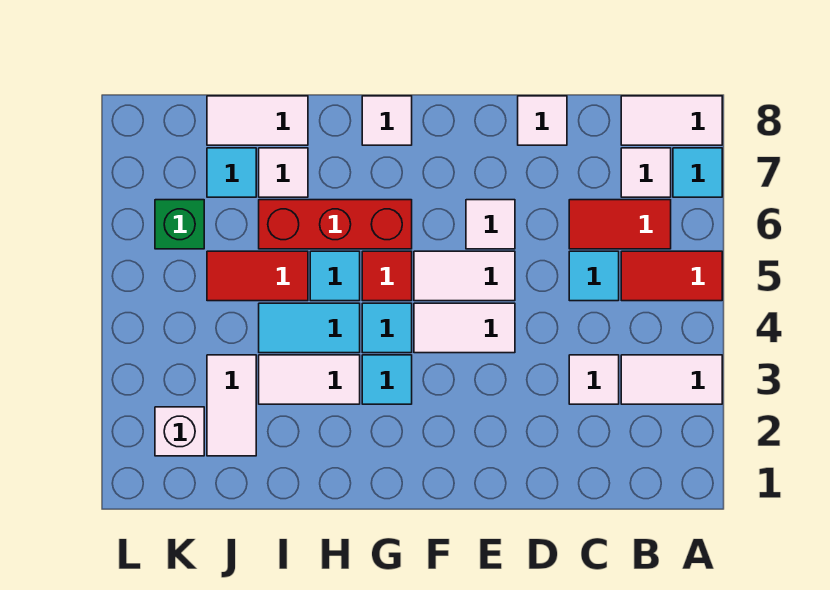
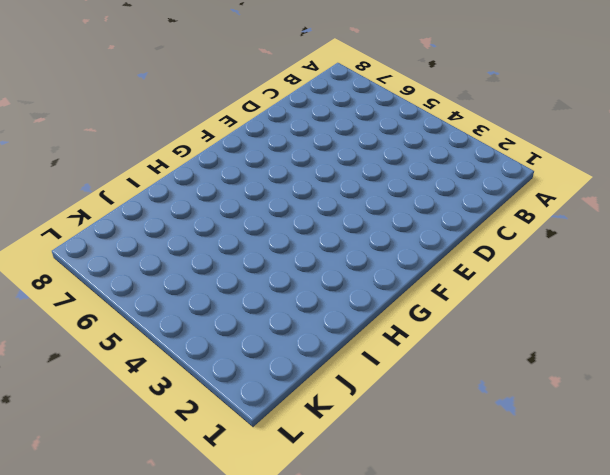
none -> white tile A3:B3 level 1
none -> red tile A5:B5 level 1
none -> cyan tile A7 level 1

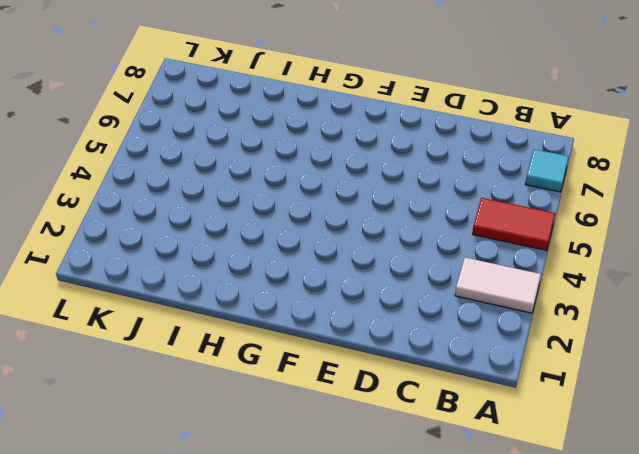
none -> white tile A8:B8 level 1
none -> red tile B6:C6 level 1
none -> white tile B7 level 1

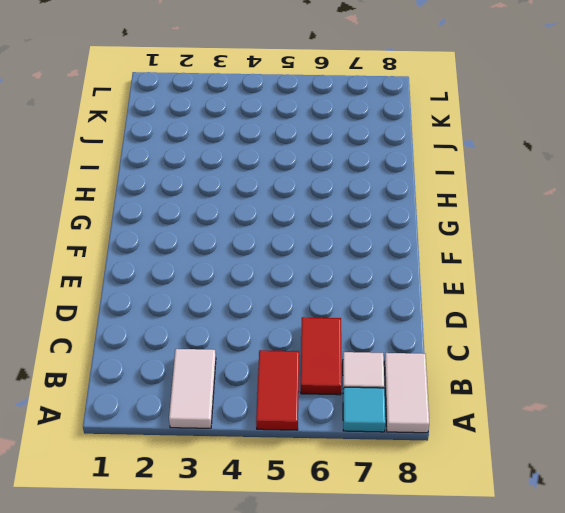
none -> white tile C3 level 1
none -> cyan tile C5 level 1
none -> white tile D8 level 1

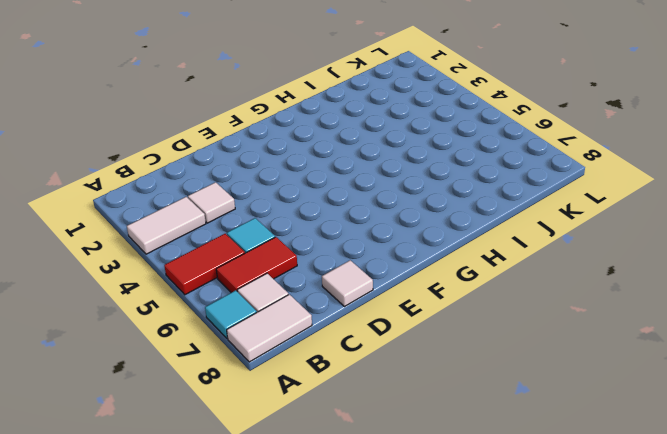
none -> white tile E4:F4 level 1
none -> white tile E5:F5 level 1
none -> white tile E6 level 1

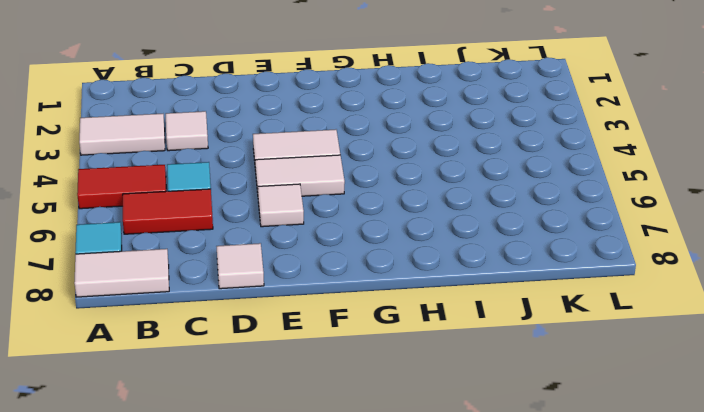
none -> white tile B7 level 1
none -> cyan tile G3 level 1
none -> cyan tile G4 level 1

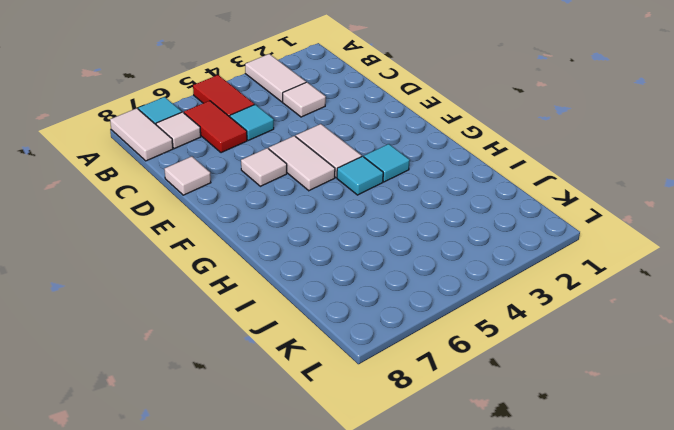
none -> red tile G5 level 1
none -> red brick G6:I6 level 1
none -> white tile G8 level 1

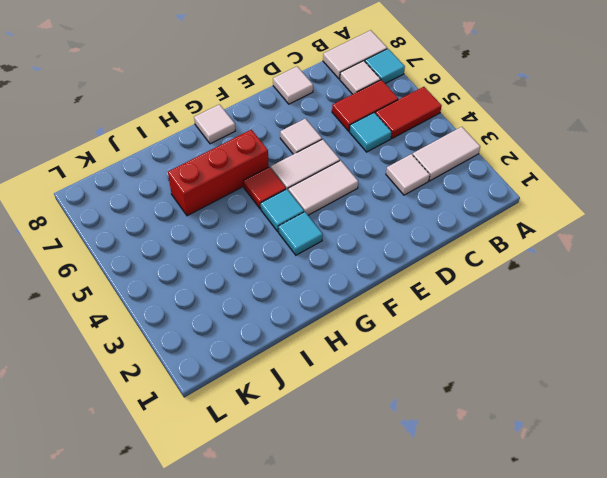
none -> white tile H3:I3 level 1
none -> cyan tile H4:I4 level 1
none -> cyan tile H5 level 1

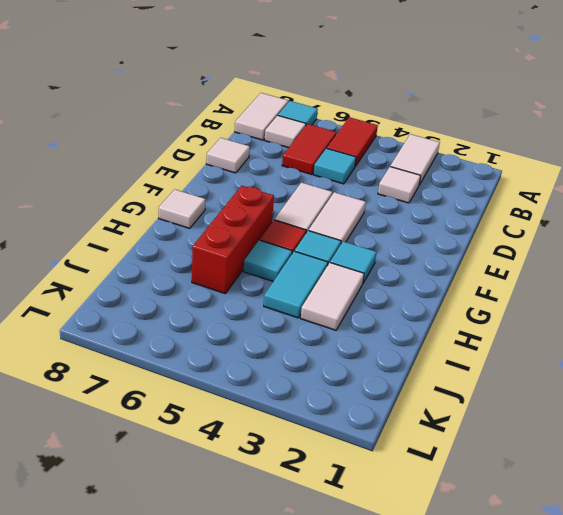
none -> white tile E6 level 1
none -> red tile I5:J5 level 1
none -> white tile I7 level 1

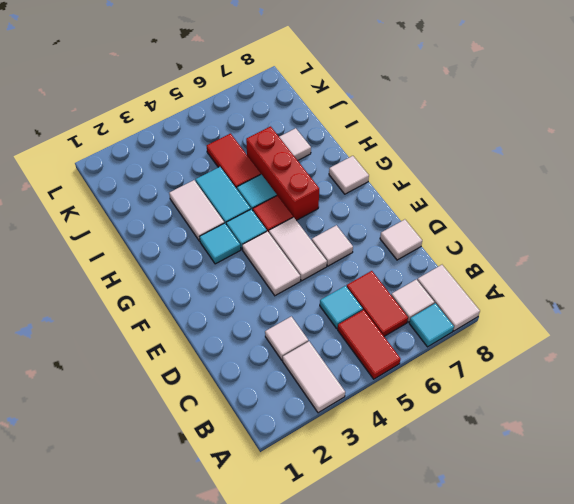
none -> white tile I8:J8 level 1
none -> white tile J2:J3 level 1
none -> cyan tile J7 level 1

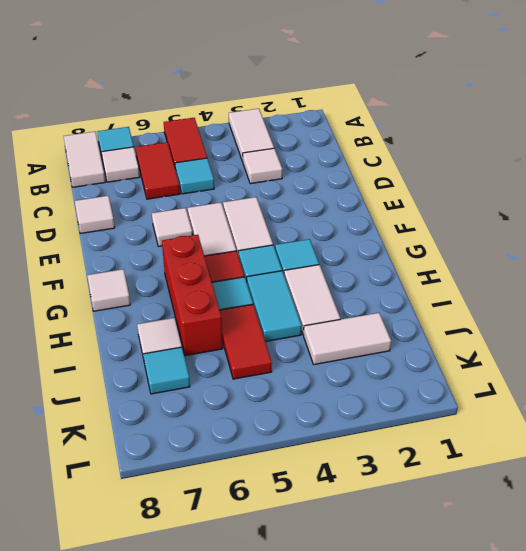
none -> white tile I8:J8 level 1
none -> white brick K2 level 1
none -> green brick K6 level 1

